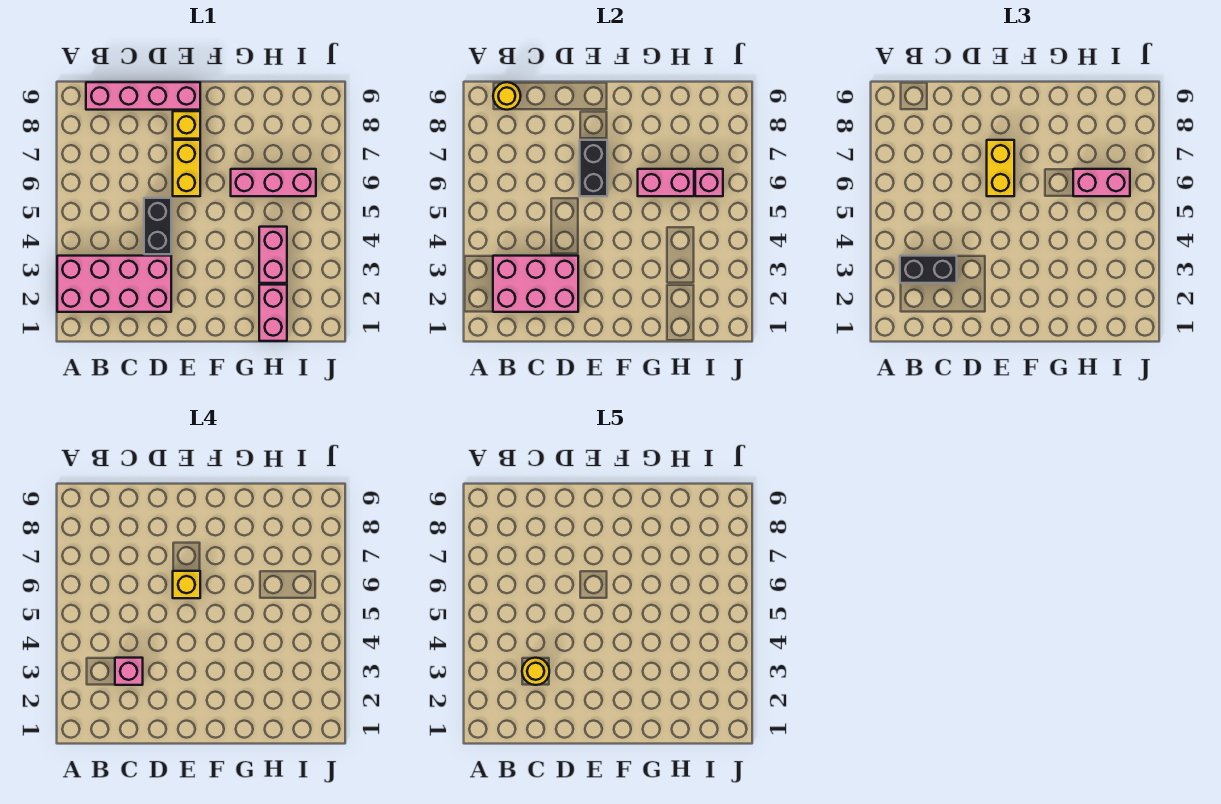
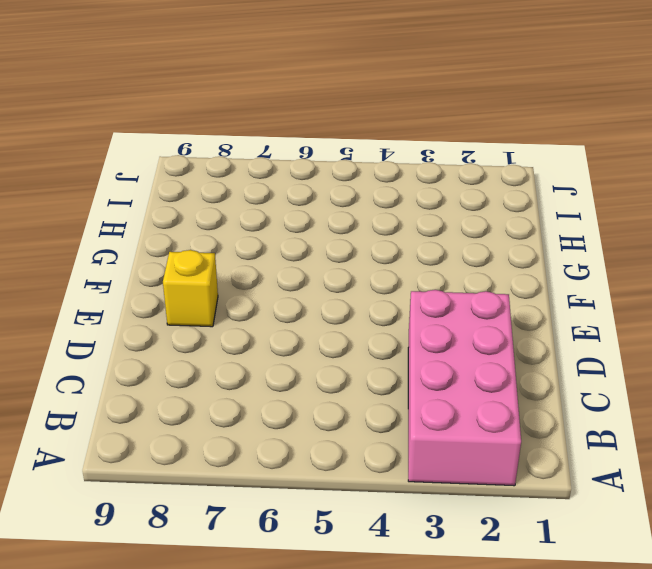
none -> pink brick B9:E9 level 1
none -> black brick D4:D5 level 1
none -> yellow brick E6:E7 level 1

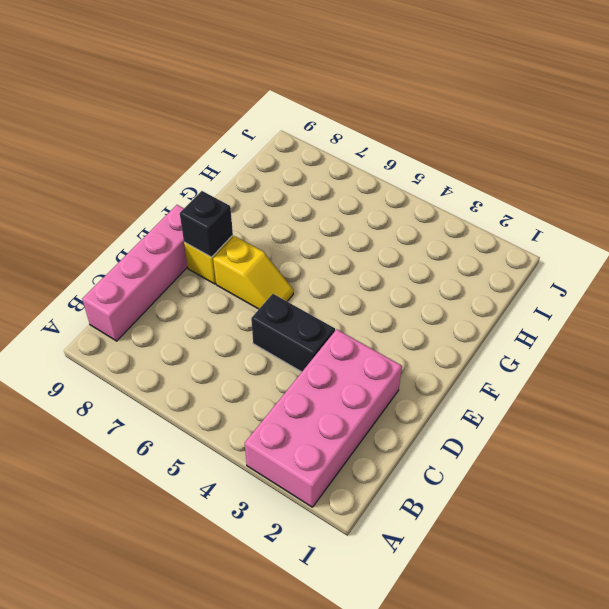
yellow slope E6:E7 level 1 top 7 -> yellow brick E6:E7 level 1
black brick E8 level 2 -> none
none -> pink brick G6:I6 level 1
none -> pink brick H1:H2 level 1
none -> pink brick H3:H4 level 1

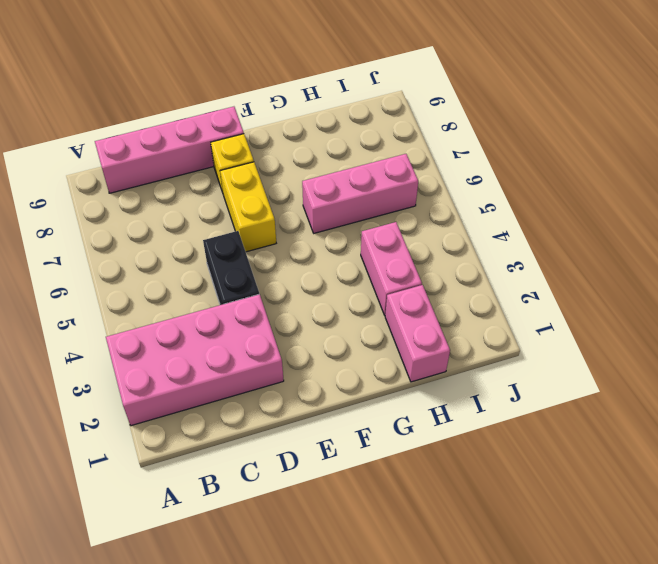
none -> pink brick B2:D3 level 2
none -> yellow round brick B9 level 2
none -> black brick E6:E7 level 2

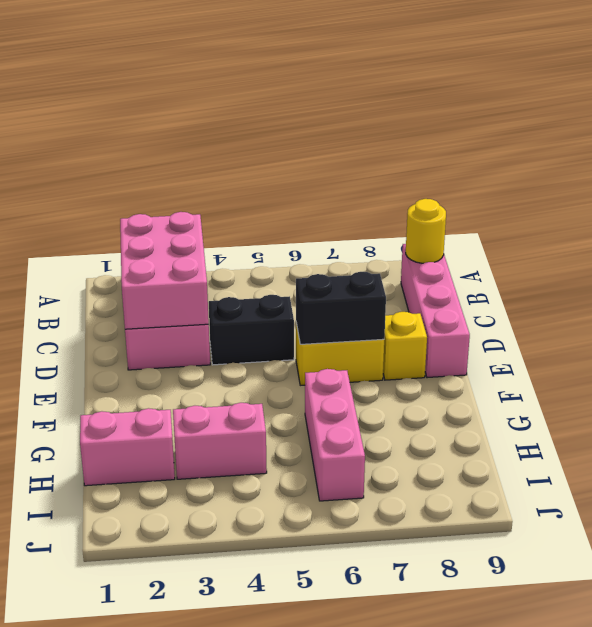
none -> pink brick G6:H6 level 2
none -> pink brick I6 level 2
none -> black brick B3:C3 level 3

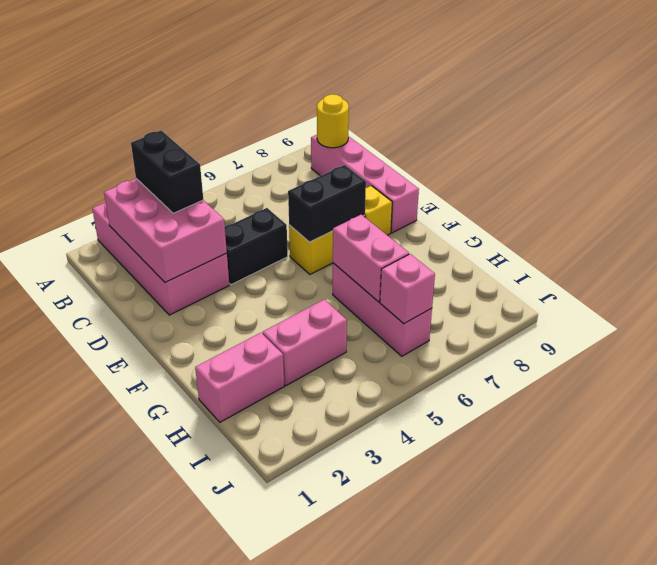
none -> yellow brick E6:E7 level 3
none -> pink brick H6:I6 level 3
none -> pink brick C3 level 4

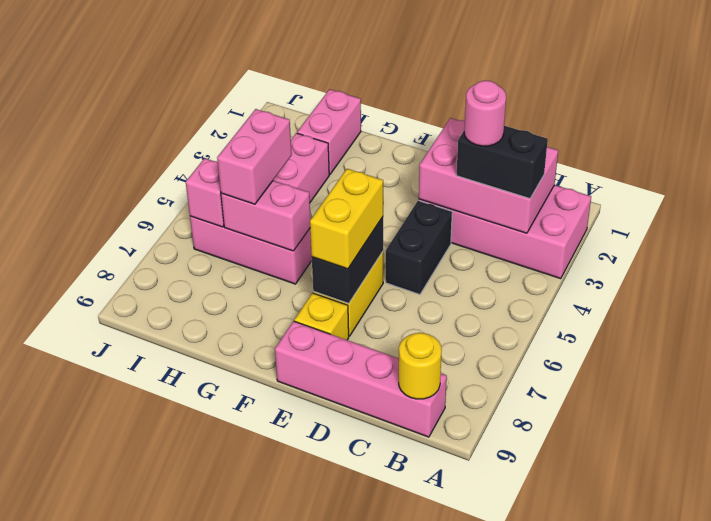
pink round brick C3 level 4 -> pink brick C3 level 4
pink brick H5:H6 level 3 -> pink brick H6:I6 level 3
none -> yellow brick E6 level 4
none -> yellow round brick C3 level 5

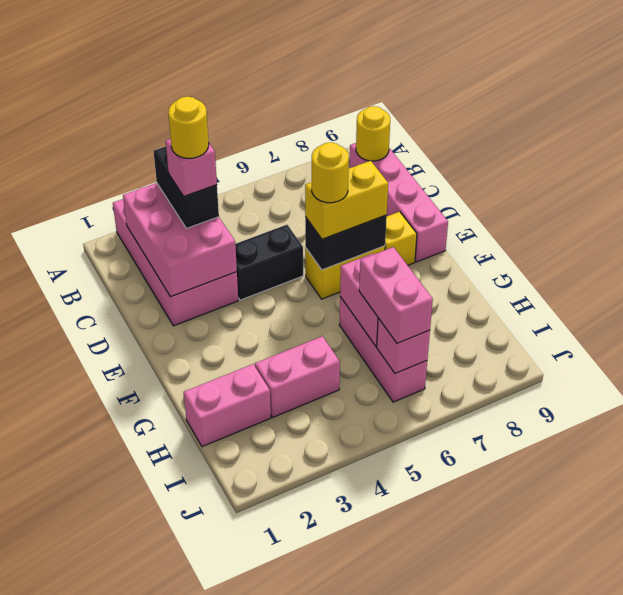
yellow round brick E6 level 4 -> yellow brick E6 level 4

